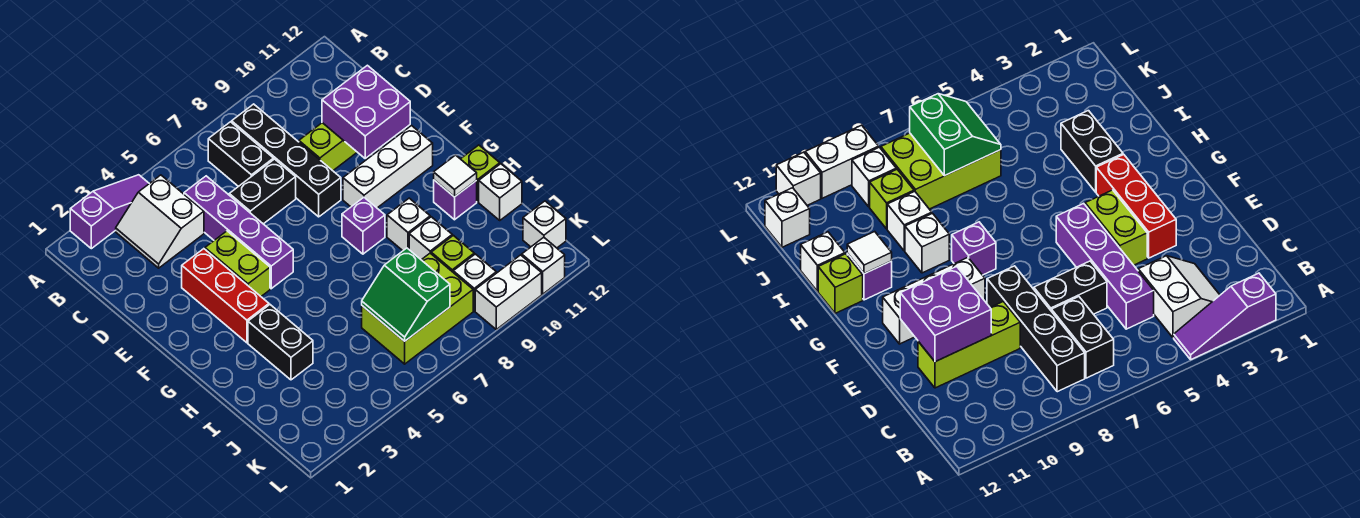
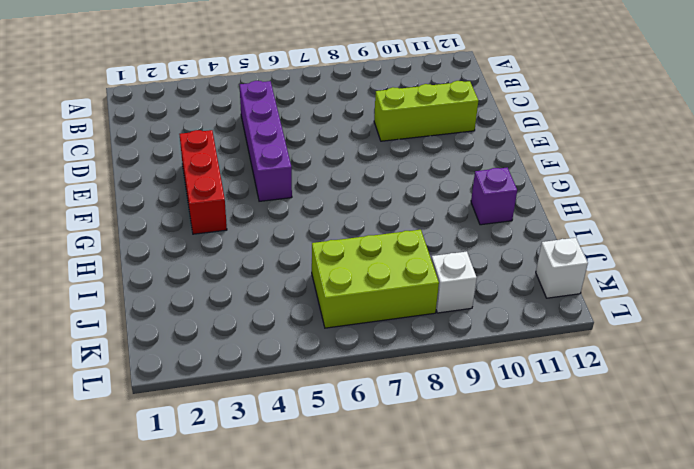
none -> purple slope A2:A4 level 1 top 2
none -> white slope B3:C4 level 1 top 4
none -> black brick B7:C7 level 1

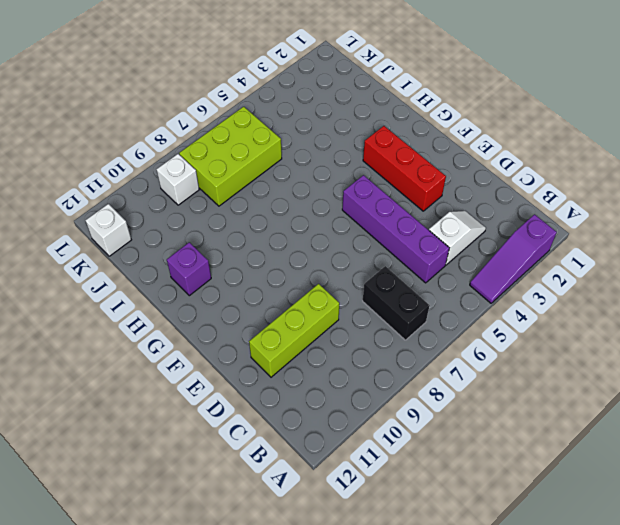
white slope C3:C4 level 1 top 4 -> white slope B3:C4 level 1 top 4
none -> black brick B8:E8 level 1
none -> black brick D6:D7 level 1
none -> lime brick E4:F4 level 1

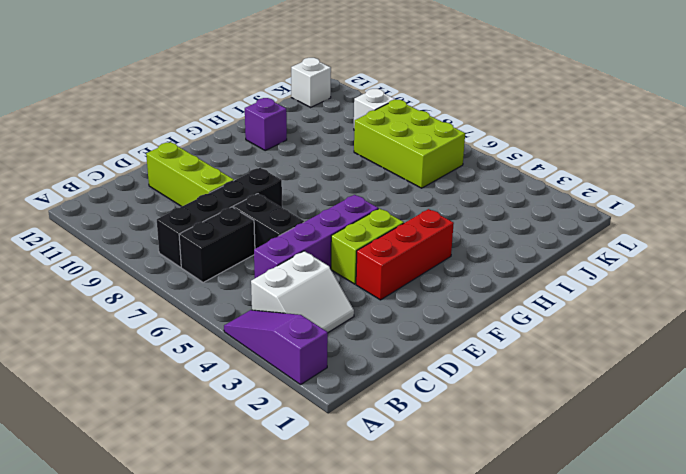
none -> white brick F9:F11 level 1
none -> purple brick G8 level 1
none -> black brick H3:I3 level 1

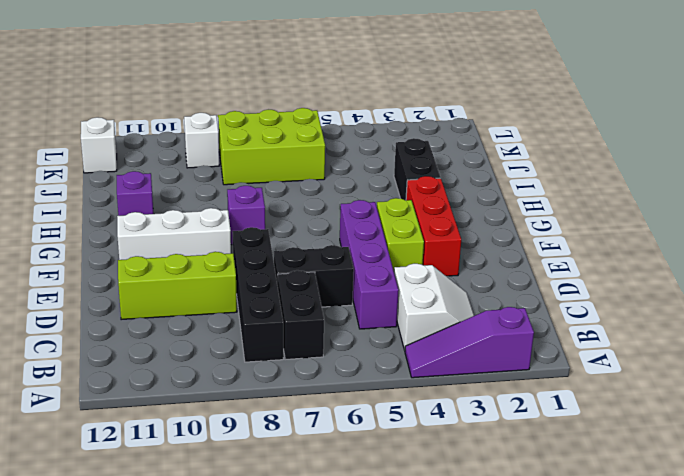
none -> white brick H9 level 1
none -> lime brick H12 level 1
none -> white brick I9 level 1

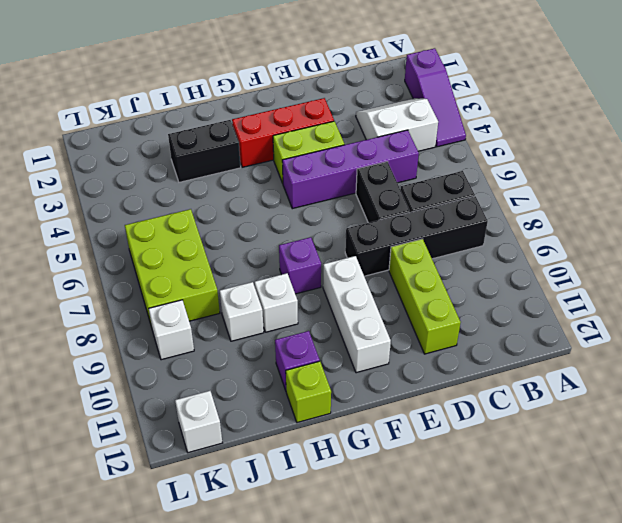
none -> white brick I12 level 1
none -> lime brick J9 level 1
none -> white brick L9:L10 level 1

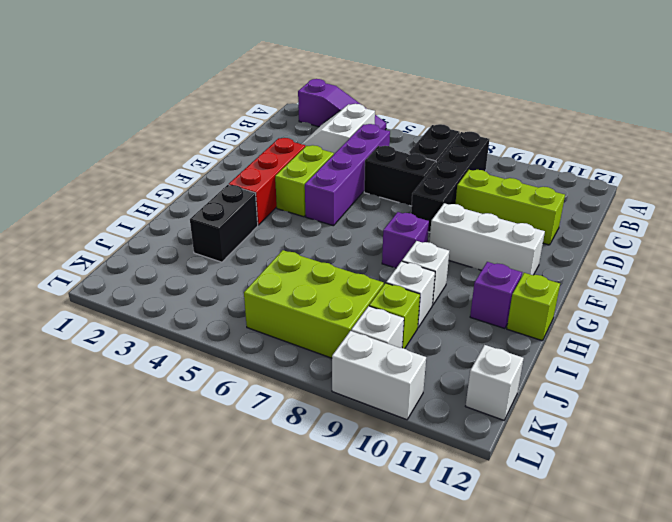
none -> white brick I12 level 1
none -> white brick L11 level 1
none -> purple brick D10:E11 level 2

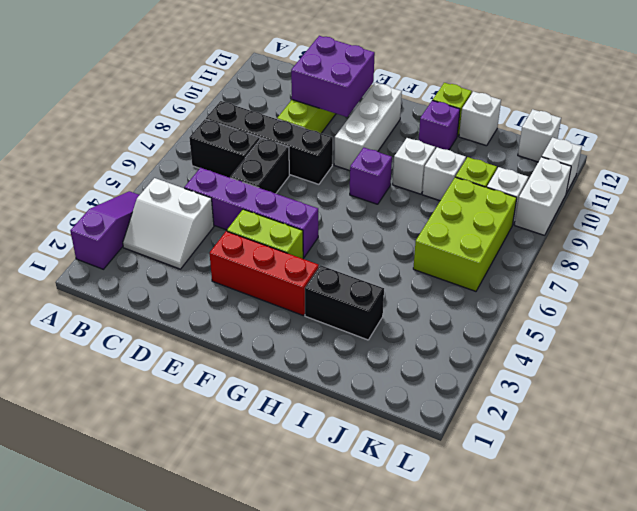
none -> white tile H11 level 2
none -> green slope J6:K7 level 2 top 7

